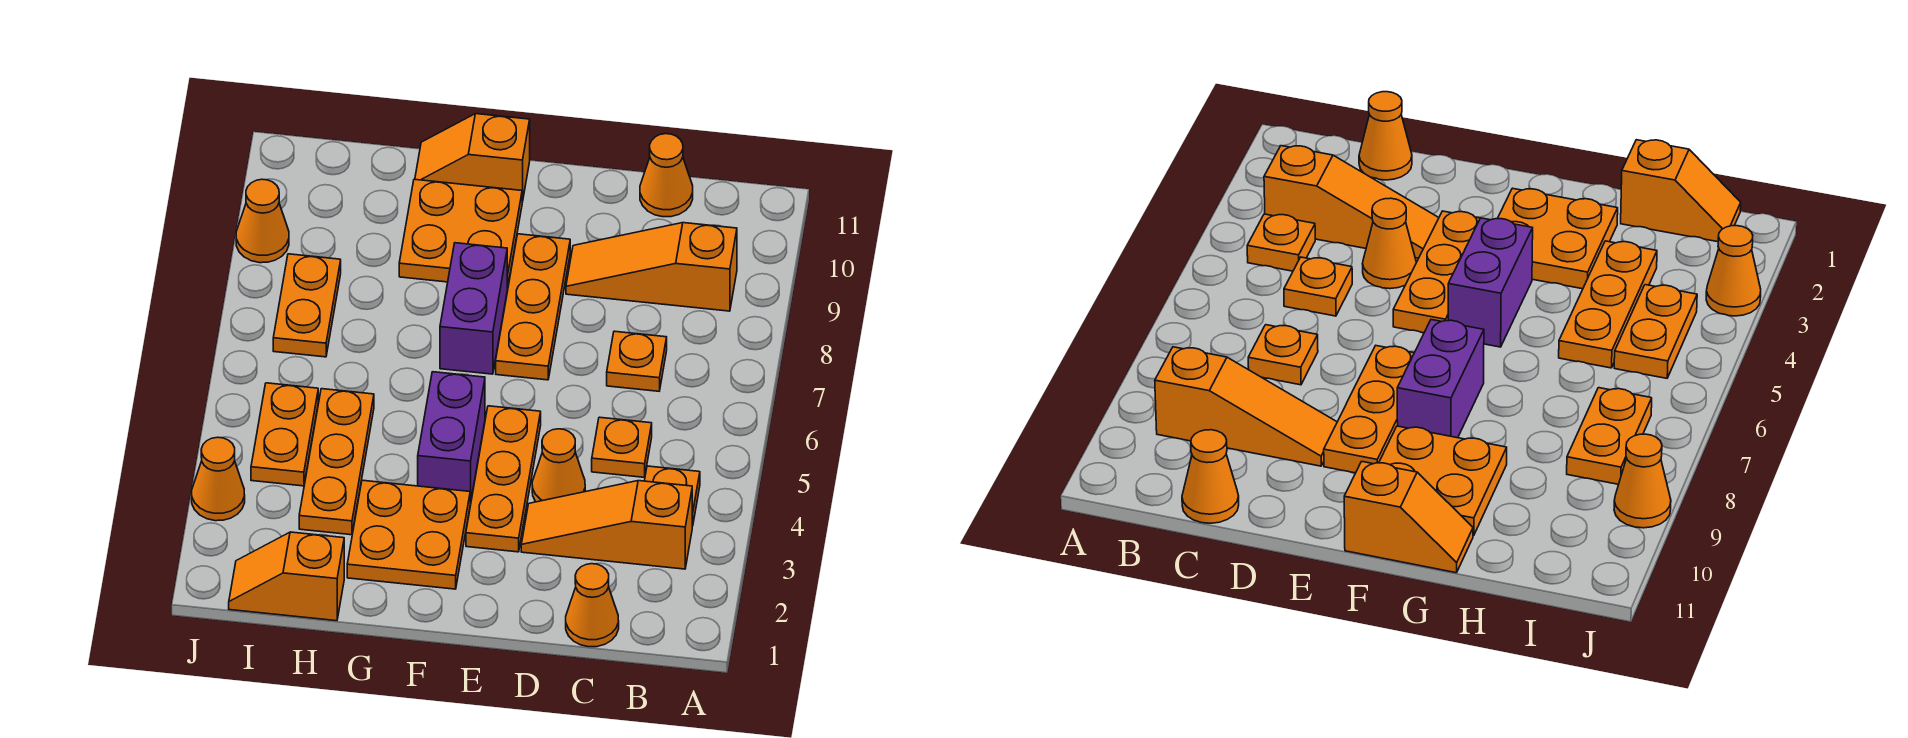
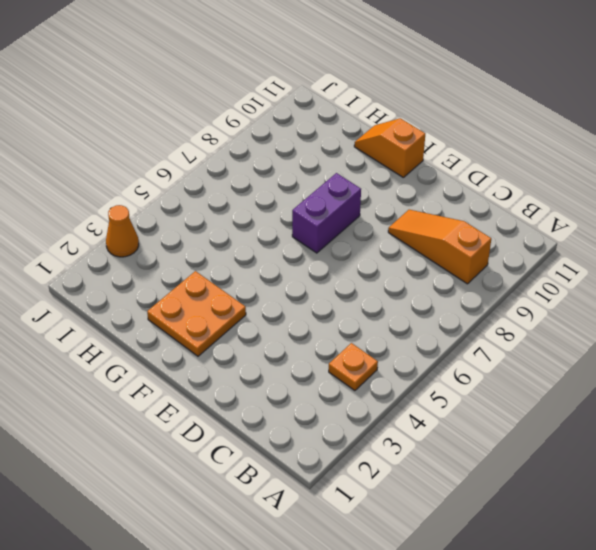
none -> orange slope B3:D3 level 1 top B
none -> orange cone C1 level 1
none -> orange plate C5 level 1

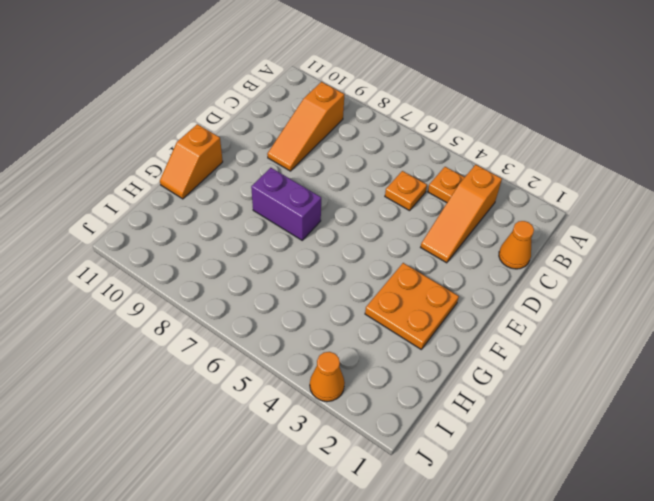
none -> orange plate C7 level 1
none -> orange cone C11 level 1
none -> orange cone D4 level 1

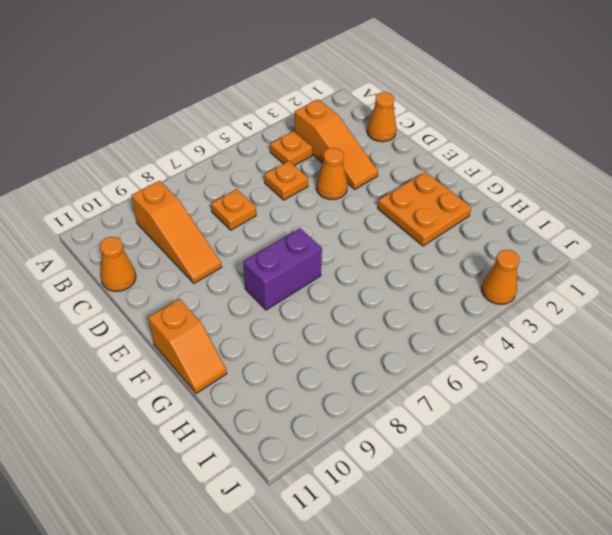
none -> orange plate E3:E5 level 1
none -> orange plate E7:E9 level 1
none -> purple brick F4:F5 level 1

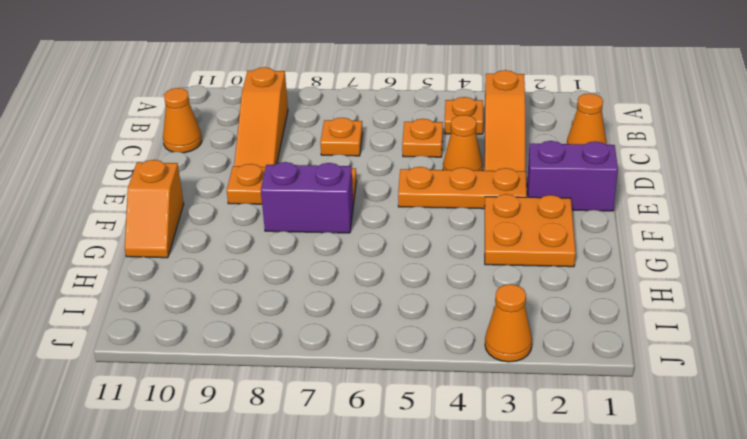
purple brick E1:E2 level 1 -> purple brick F4:F5 level 1
none -> orange plate F9:G10 level 1
none -> orange slope H1:I1 level 1 top H
none -> orange plate H3:H5 level 1

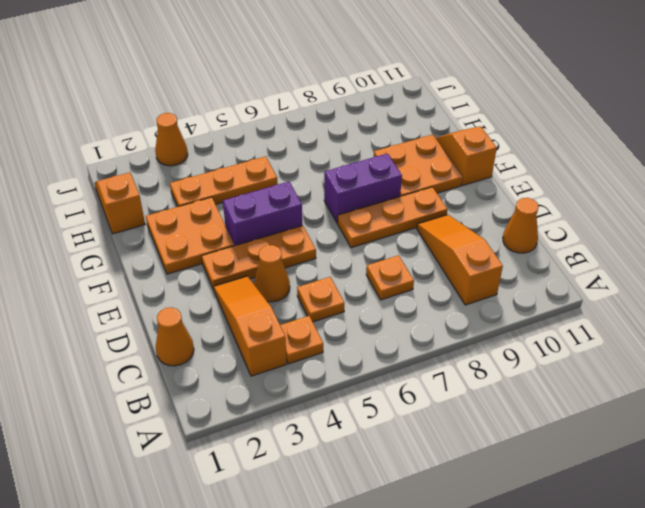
none -> orange plate I4:I5 level 1
none -> orange plate I7:I8 level 1
none -> orange cone J9 level 1

